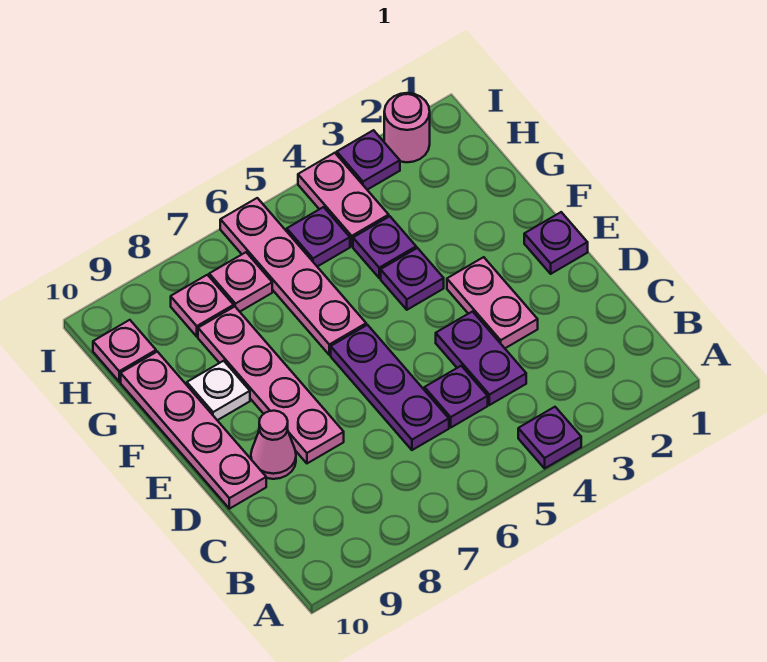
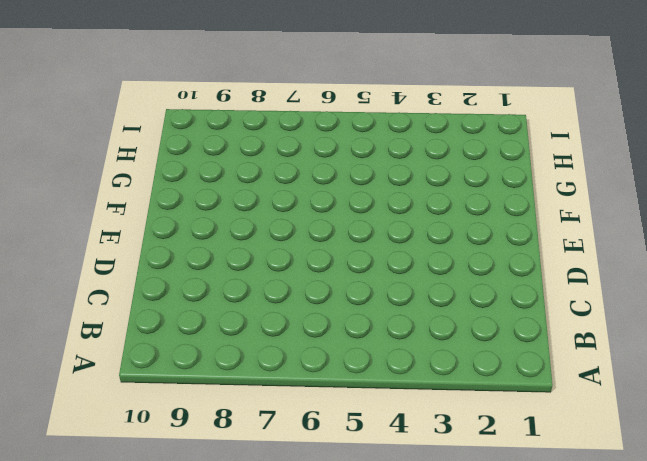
none -> purple plate A4 level 1
none -> purple plate C4:D4 level 1
none -> purple plate C5 level 1

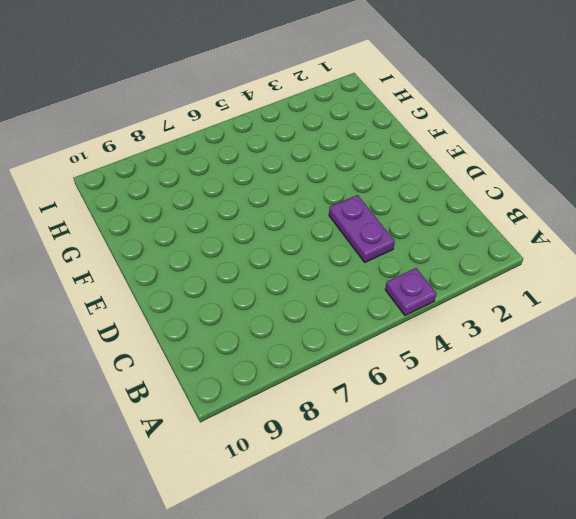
none -> purple plate C5 level 1
none -> purple plate C6:E6 level 1
none -> pink plate D3:E3 level 1

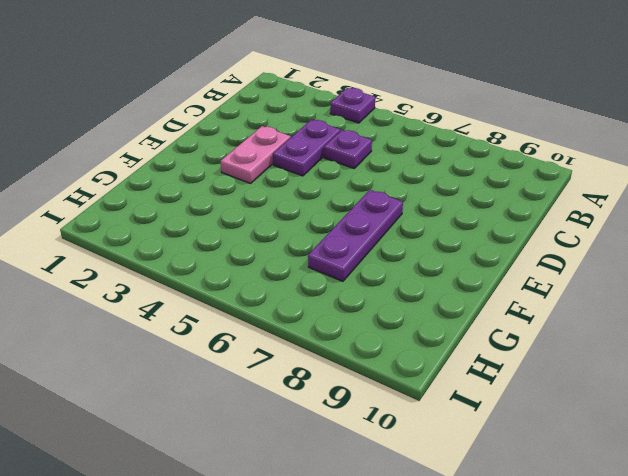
purple plate E7:G7 level 1 -> purple plate C6:E6 level 1
none -> pink plate D8:G8 level 1
none -> pink cone D9 level 1
none -> pink plate D10:G10 level 1

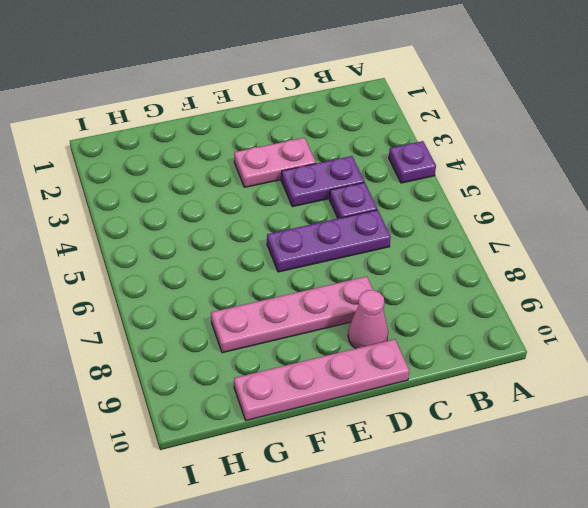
none -> purple plate E1 level 1
none -> purple plate F4 level 1
none -> pink plate F6:I6 level 1

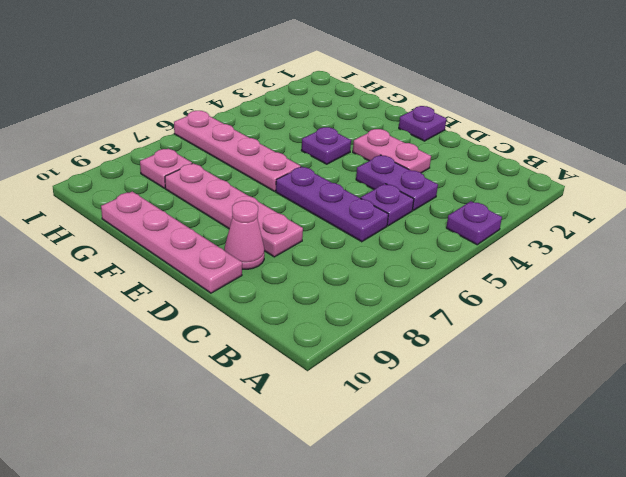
none -> white plate F9 level 1
none -> purple plate G4 level 1
none -> pink plate H4:I4 level 1

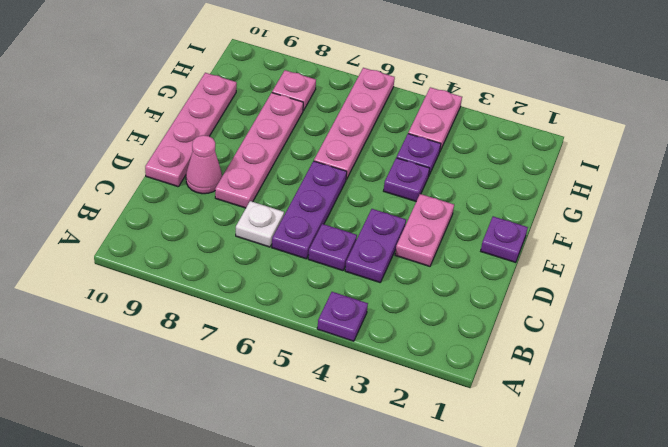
white plate C7 level 1 -> white plate F9 level 1
none -> purple plate H5 level 1
none -> pink plate H7 level 1
none -> pink plate H10 level 1

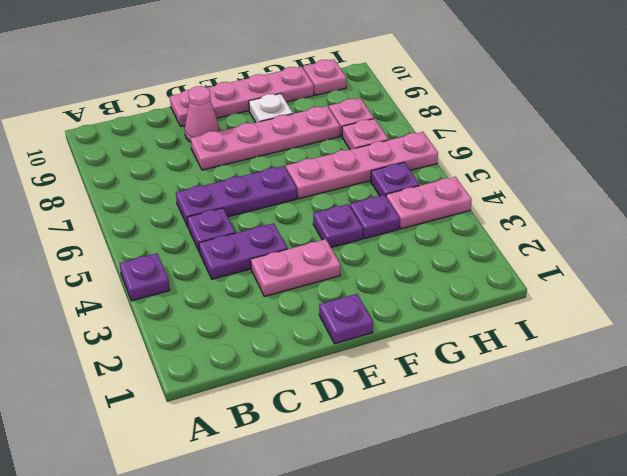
none -> pink round brick I2 level 1
none -> purple plate I3 level 1

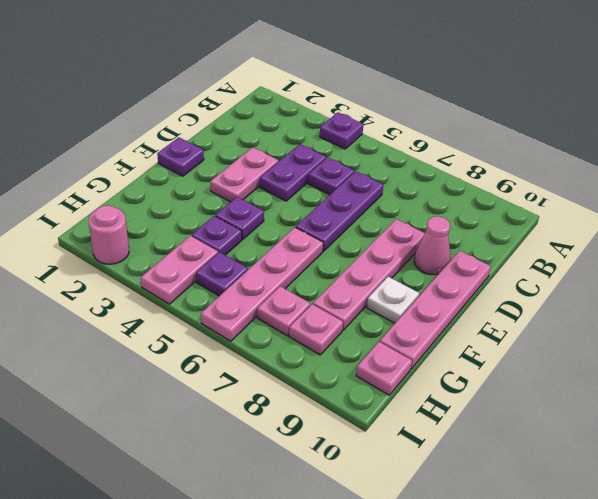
none -> purple plate I3 level 1

